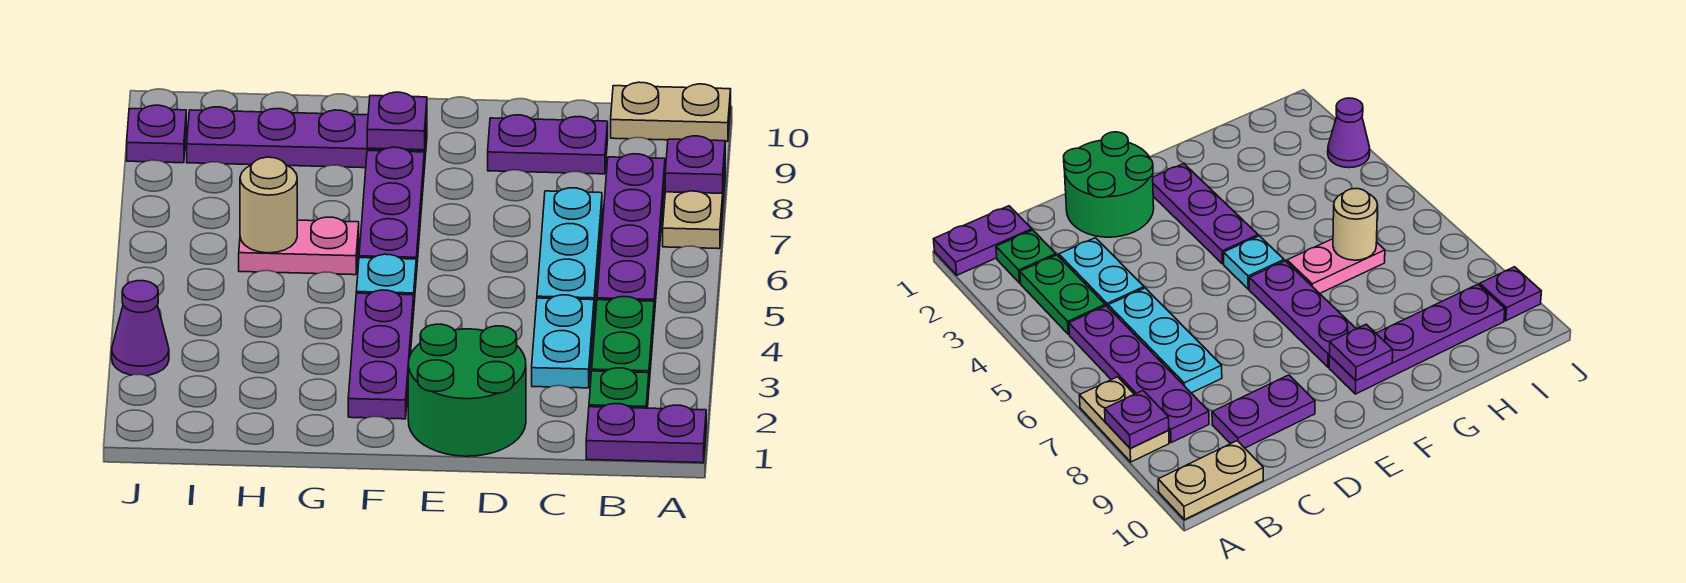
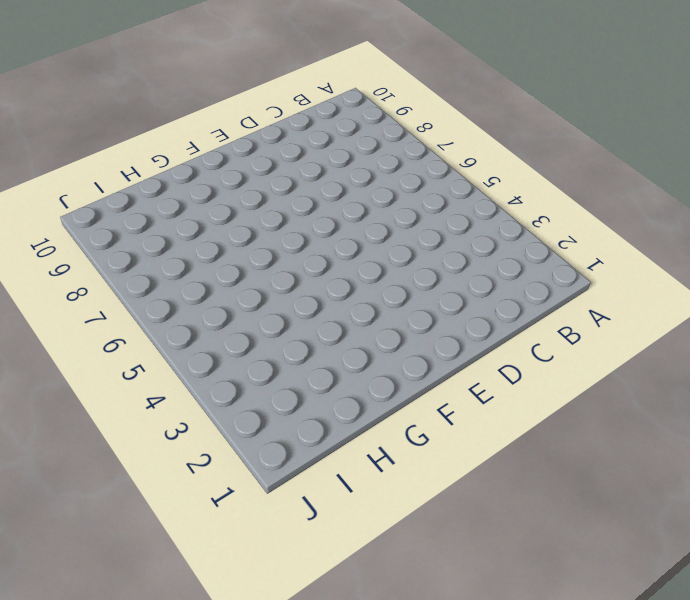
none -> purple plate A1:B1 level 1
none -> tan plate A7:A8 level 1
none -> tan plate A10:B10 level 1

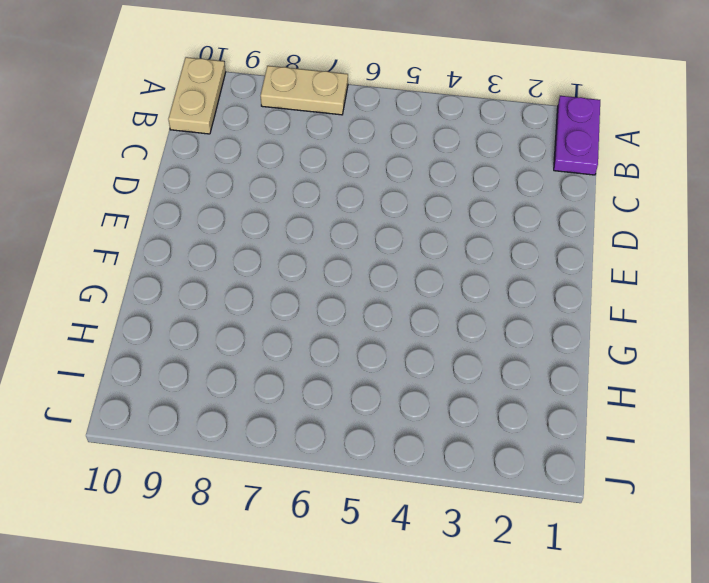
none -> green plate B2 level 1
none -> green plate B3:B4 level 1
none -> purple plate B5:B8 level 1

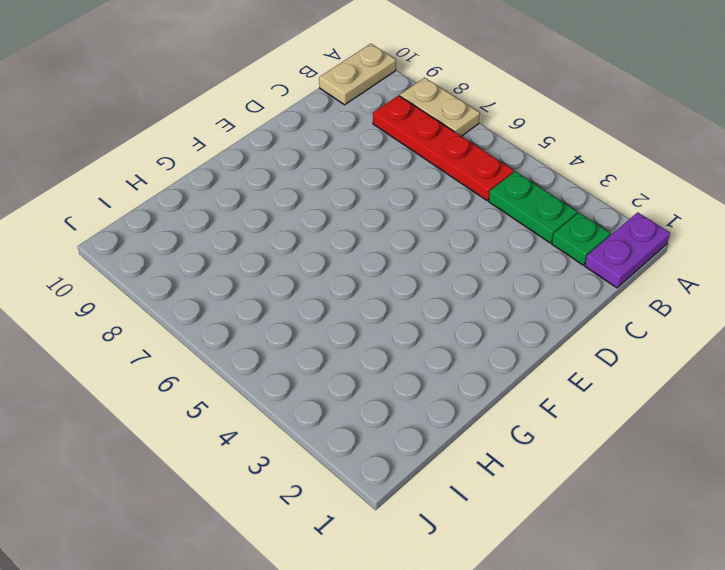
red plate B5:B8 level 1 -> purple plate B5:B8 level 1
none -> cyan plate C3:C4 level 1
none -> cyan plate C5:C7 level 1
none -> purple plate C9:D9 level 1

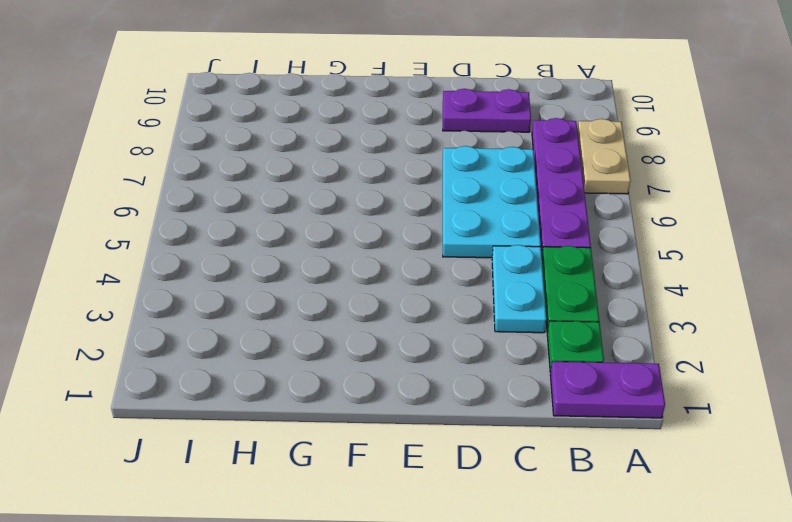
cyan plate C5:D7 level 1 -> cyan plate C5:C7 level 1
none -> tan plate A10:B10 level 1
none -> green round brick D1:E2 level 1
none -> purple plate F2:F4 level 1

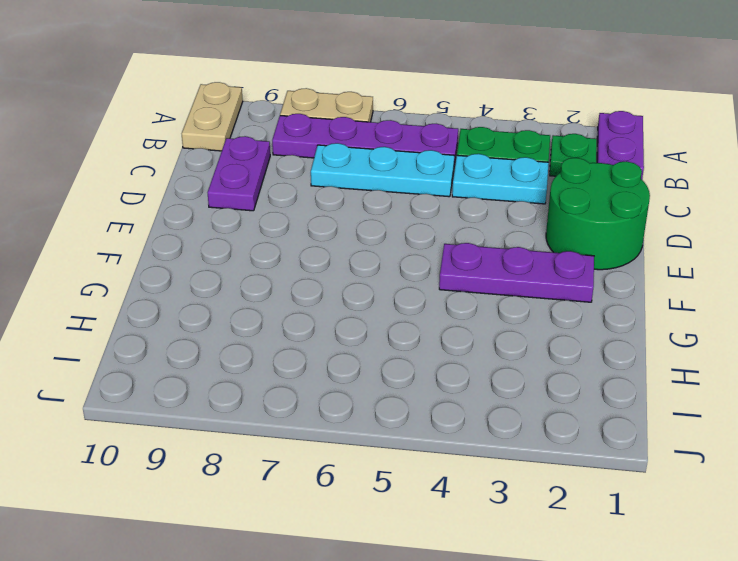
none -> cyan plate F5 level 1
none -> purple plate F6:F8 level 1
none -> purple plate F9:I9 level 1

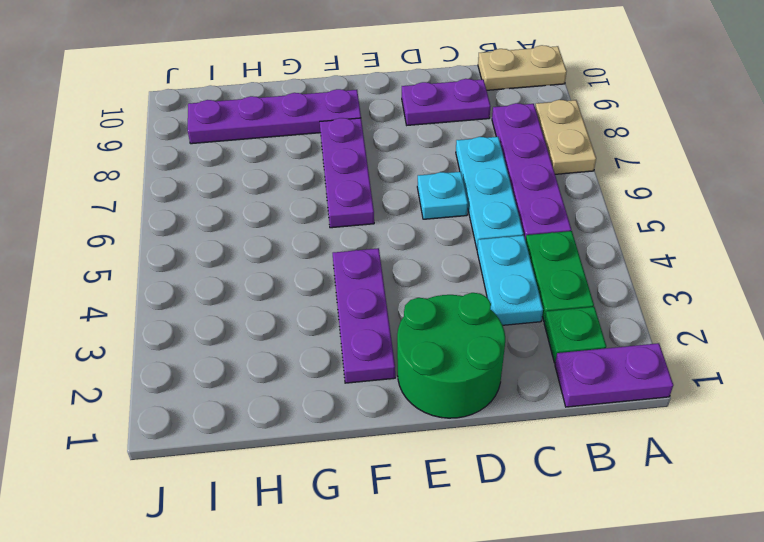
cyan plate D6 level 1 -> cyan plate F5 level 1
none -> pink plate G6:H6 level 1
none -> purple cone J3 level 1
none -> purple plate J9 level 1

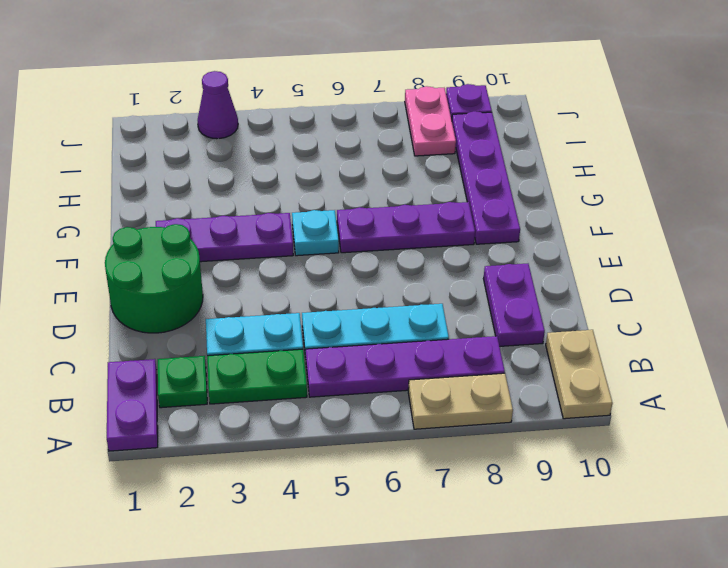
pink plate I8:J8 level 1 -> pink plate G6:H6 level 1
none -> purple plate A8 level 2
none -> purple plate F9 level 2
none -> tan round brick H6 level 2

